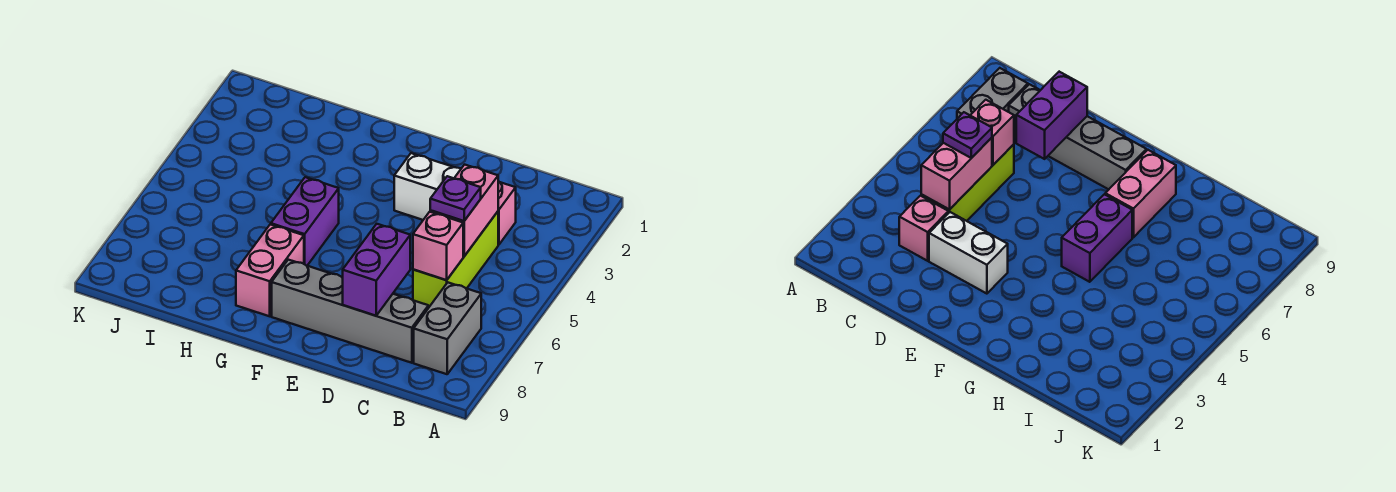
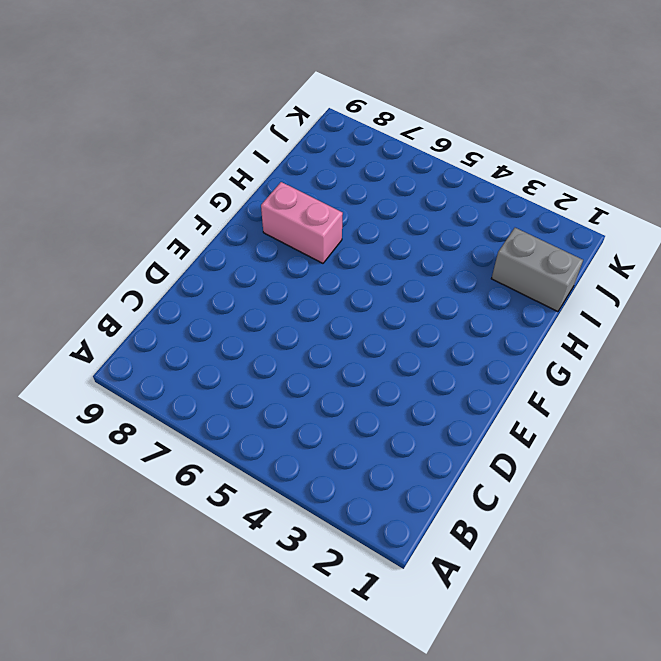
grey brick I1:I2 level 1 -> grey brick B7:B8 level 1
none -> pink brick C3 level 1
none -> lime brick C4:C6 level 1

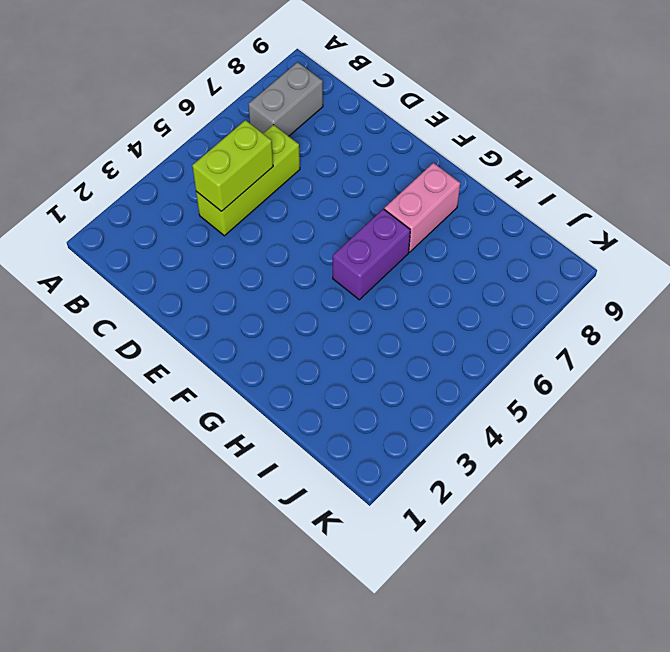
lime brick C4:C5 level 2 -> pink brick C4:C5 level 2
none -> pink brick C3 level 1
none -> grey brick C8:F8 level 1

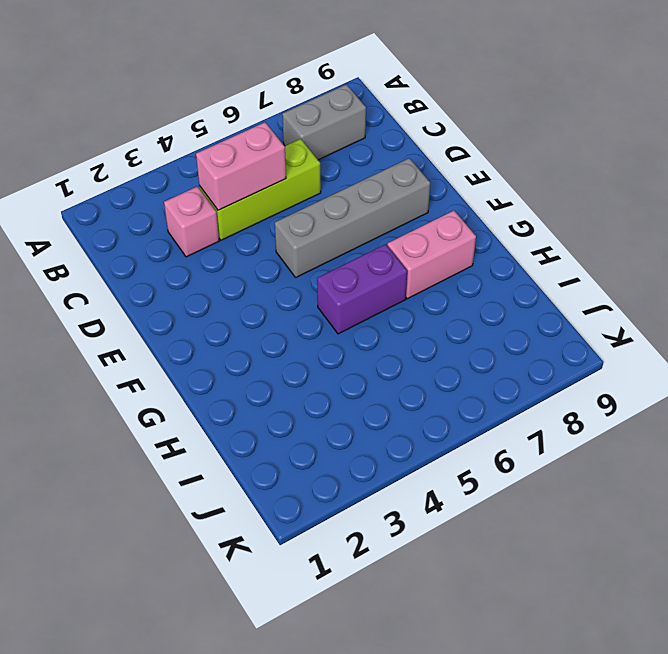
grey brick E5:E8 level 1 -> grey brick C8:F8 level 1
none -> white brick D3:E3 level 1
none -> pink brick C6 level 2

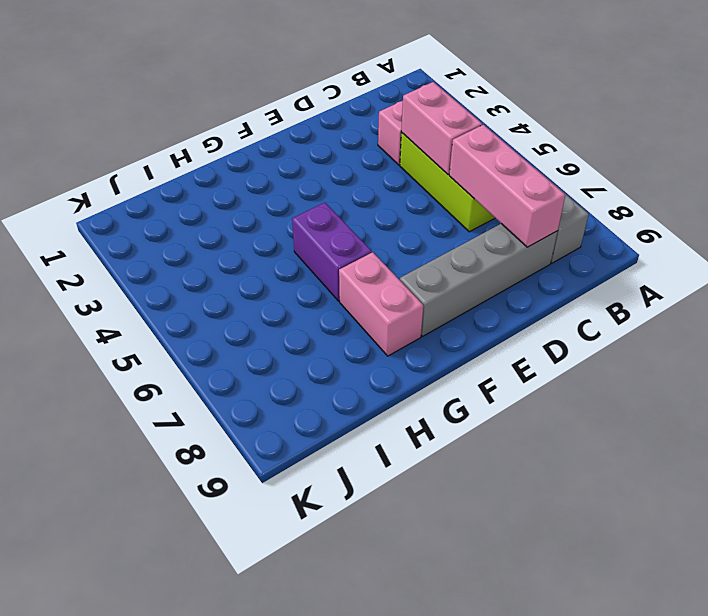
pink brick C6:C8 level 2 -> pink brick C6 level 2
none -> white brick D3:E3 level 1
none -> purple brick D7:D8 level 2

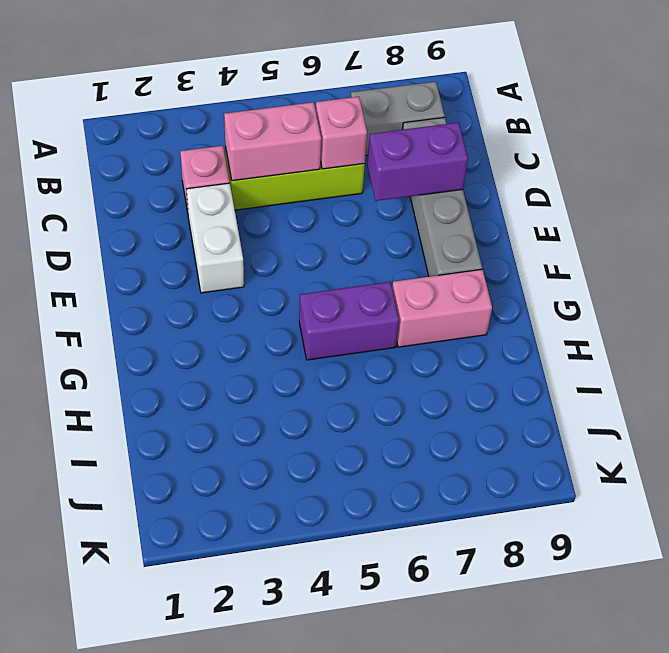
none -> purple plate C5 level 3

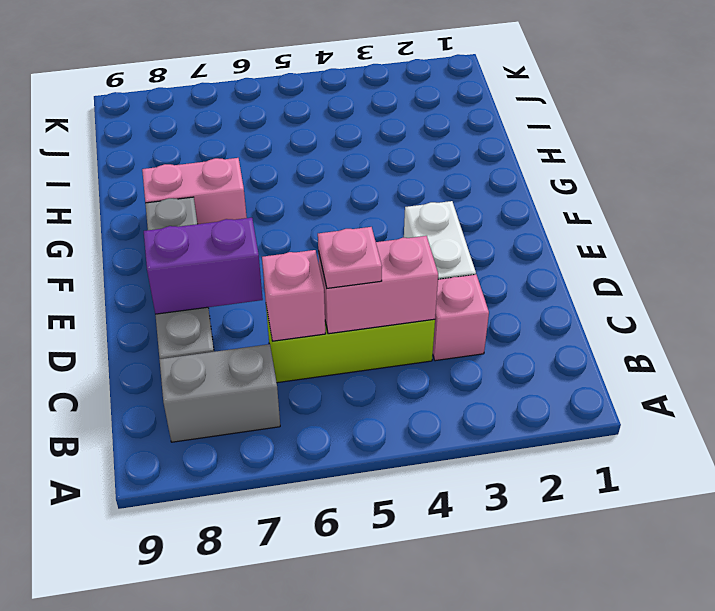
pink plate C5 level 3 -> purple plate C5 level 3
none -> purple brick G5:G6 level 1

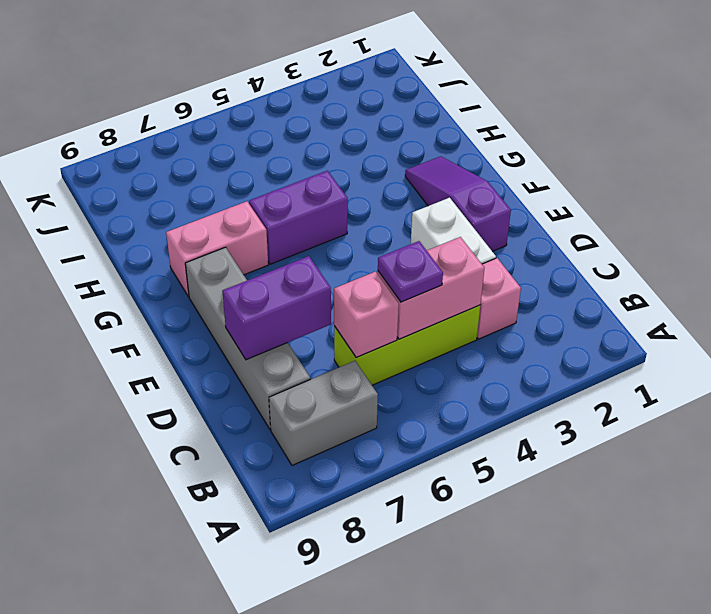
purple slope E2:G2 level 1 top E -> none

